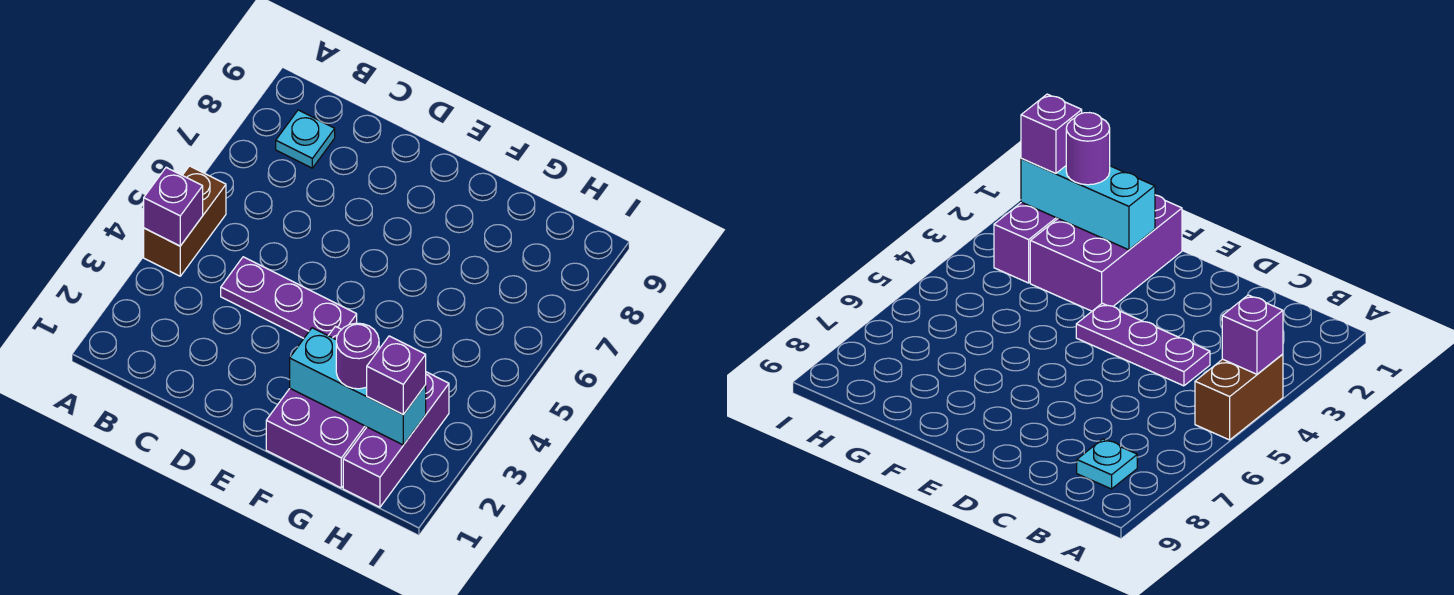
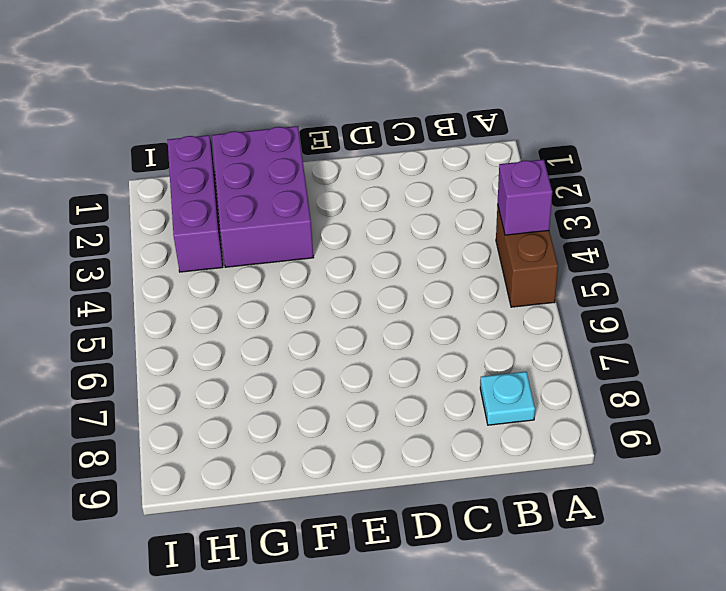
none -> purple plate C4:E4 level 1
none -> cyan brick F2:H2 level 2

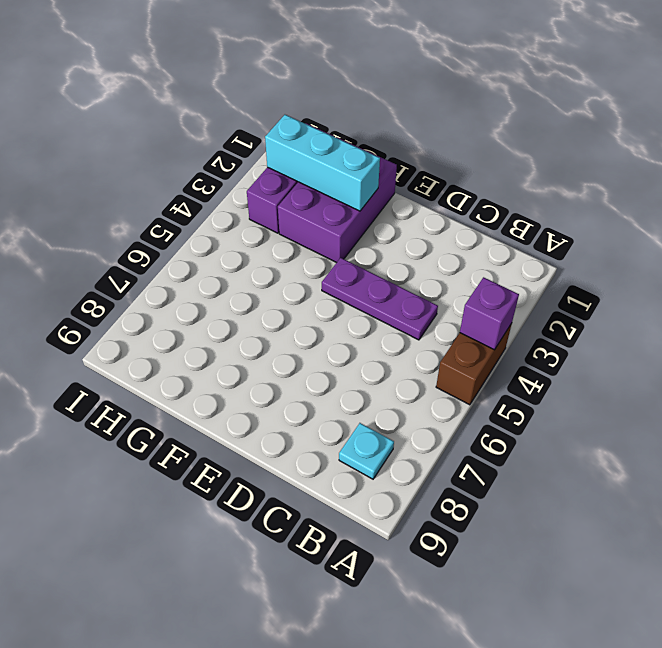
none -> purple round brick G2 level 3
none -> purple brick H2 level 3

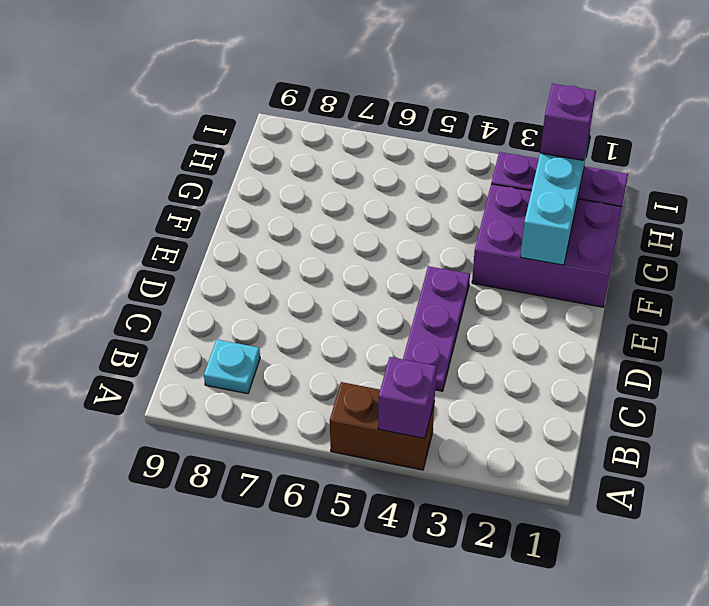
none -> purple round brick G2 level 3

